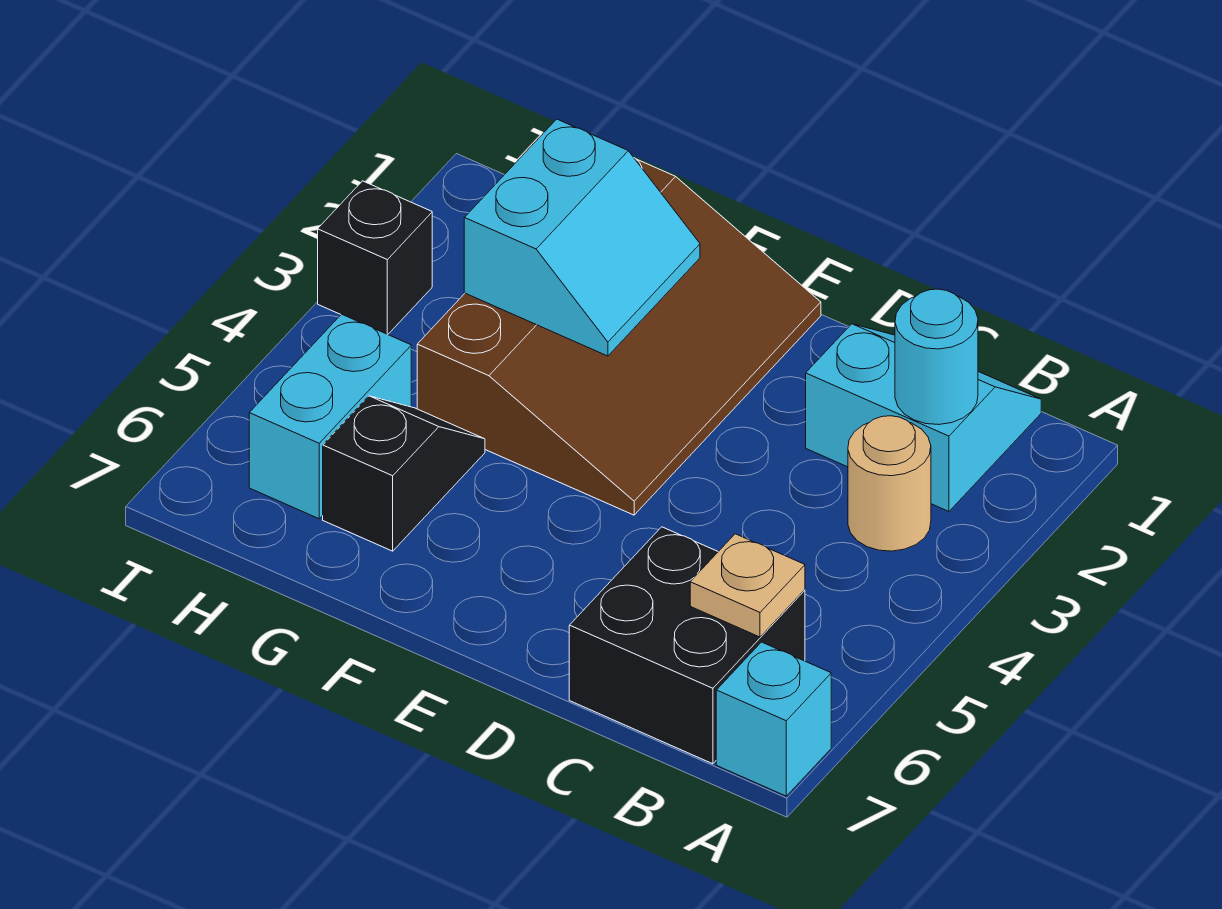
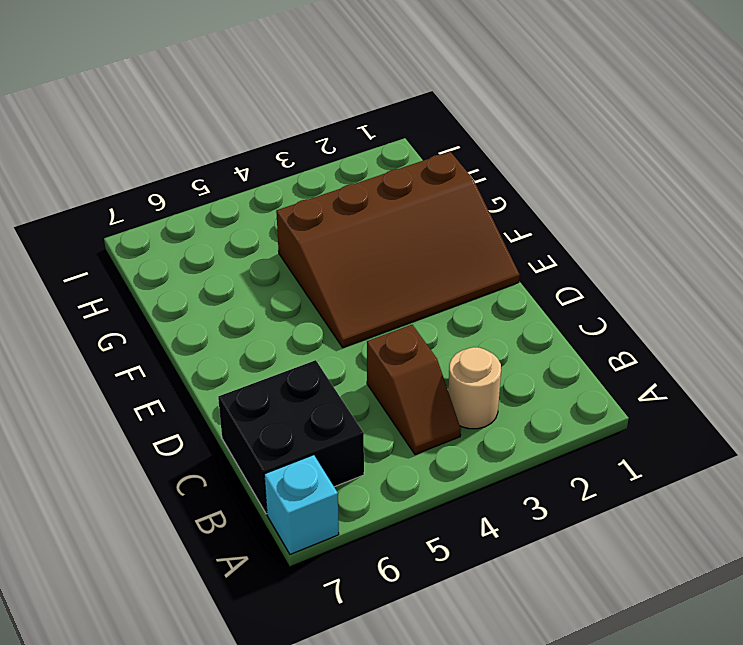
brown slope B4:C4 level 1 top C -> none
none -> cyan slope B1:C2 level 1 top 2
none -> black slope G5:G6 level 1 top 6

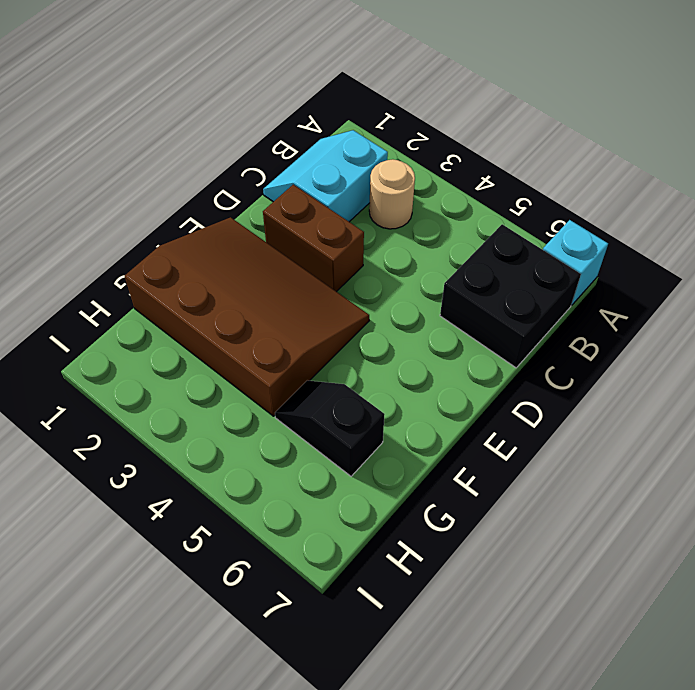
brown brick D2:D3 level 1 -> none
none -> cyan brick H5:H6 level 1
none -> black brick I3 level 1

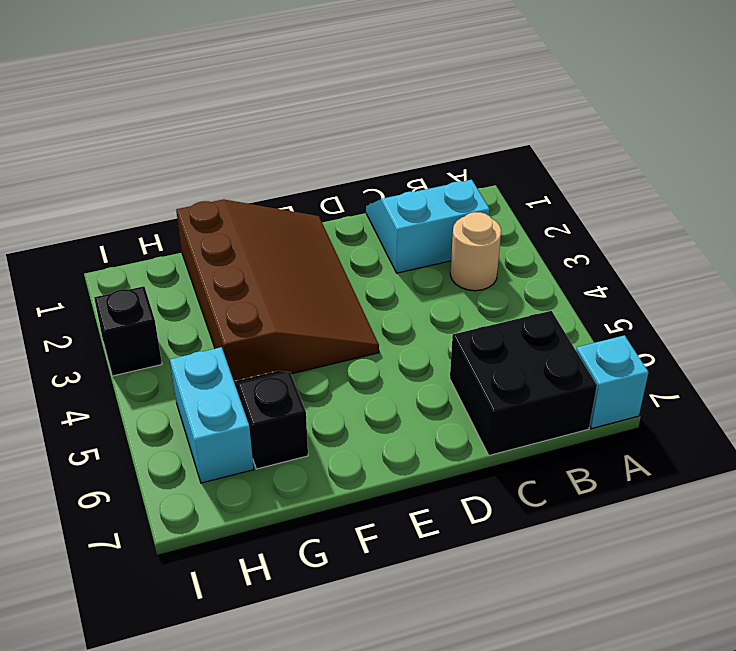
none -> cyan round brick B2 level 2
none -> tan plate B6 level 2

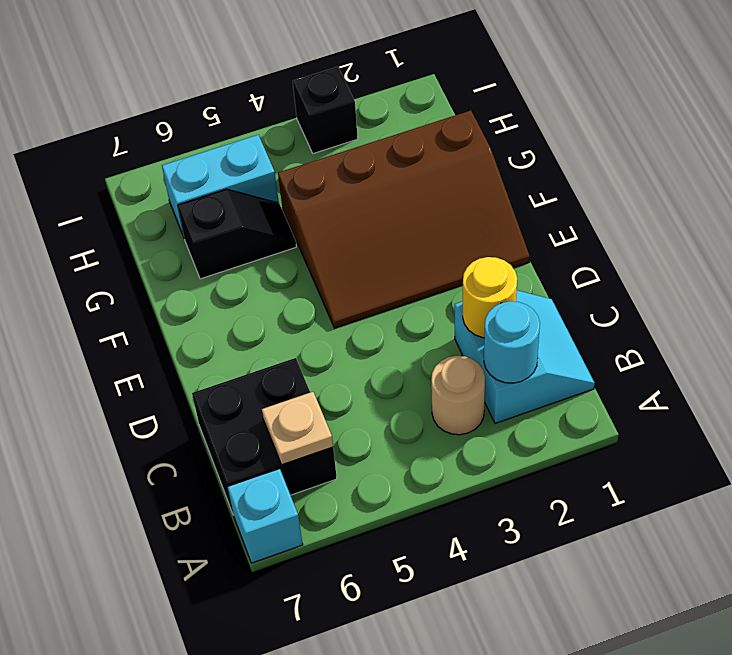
yellow round brick C2 level 2 -> none
none -> cyan slope F2:G3 level 2 top G

